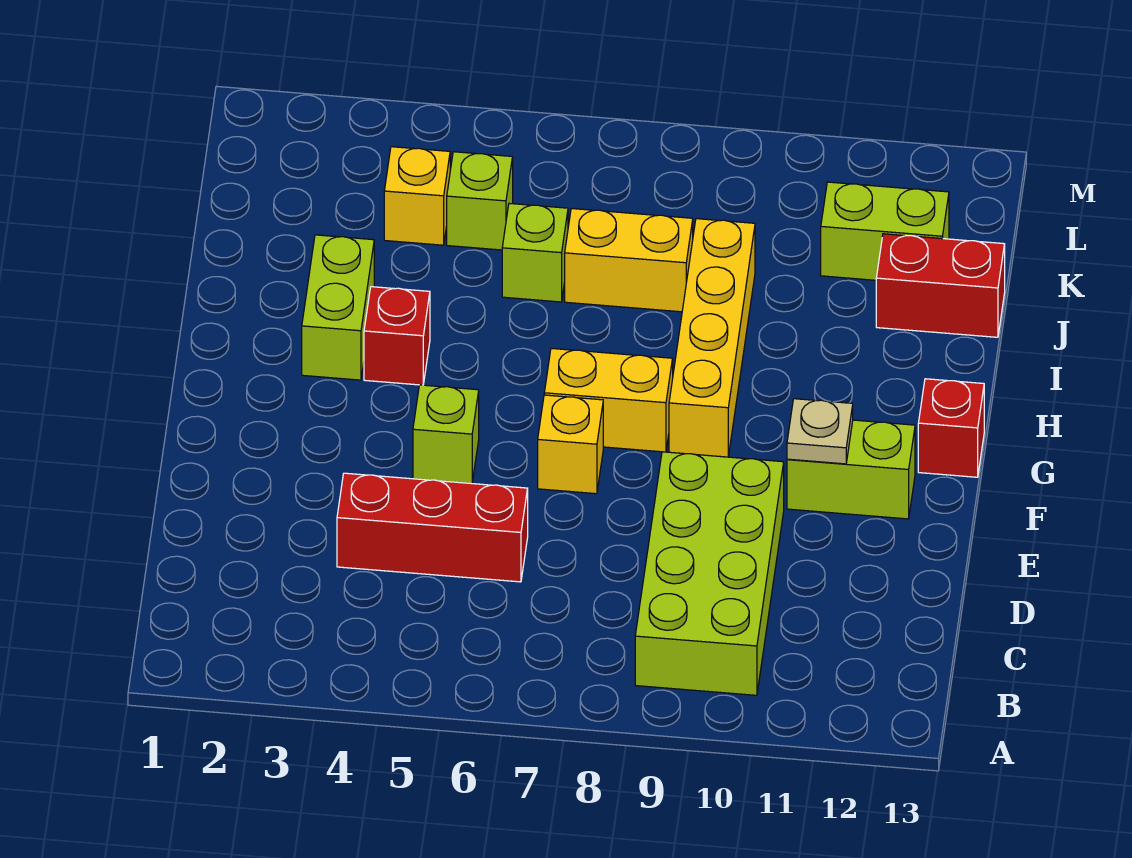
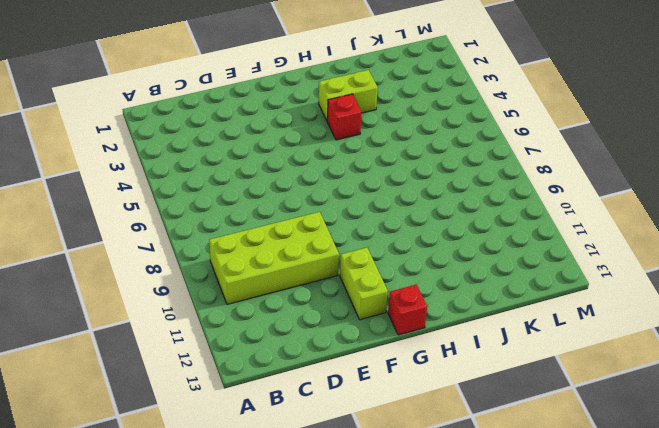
none -> red brick D4:D6 level 1
none -> lime brick F5 level 1
none -> yellow brick F7 level 1

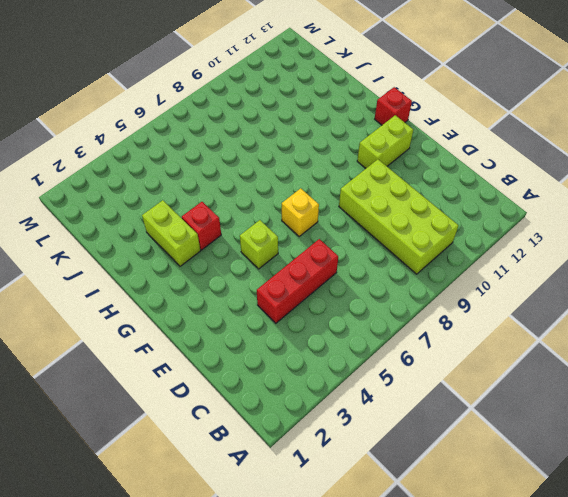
none -> yellow brick G7:G8 level 1
none -> yellow brick G9:J9 level 1
none -> lime brick J6 level 1

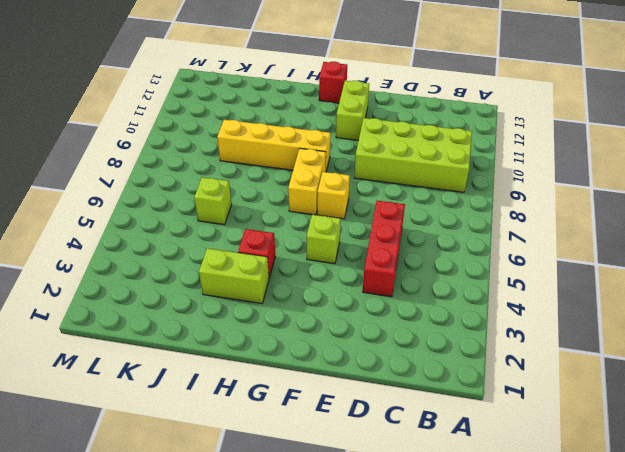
none -> yellow brick J7:J8 level 1
none -> red brick J12:J13 level 1
none -> yellow brick K4 level 1

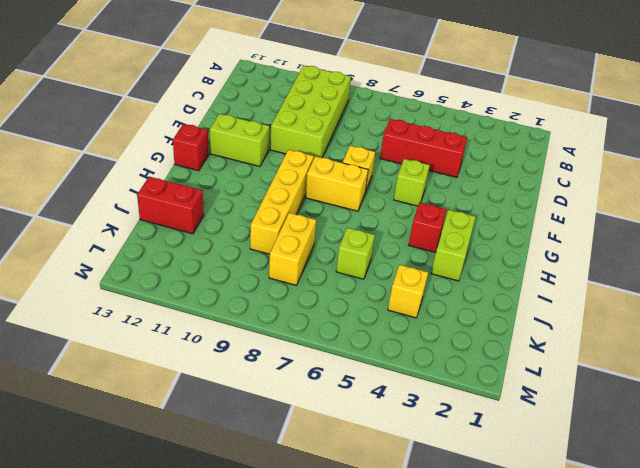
yellow brick J8:K8 level 1 -> yellow brick J7:J8 level 1
none -> lime brick K5 level 1
none -> lime brick K11:K12 level 1
none -> tan plate F11 level 2

